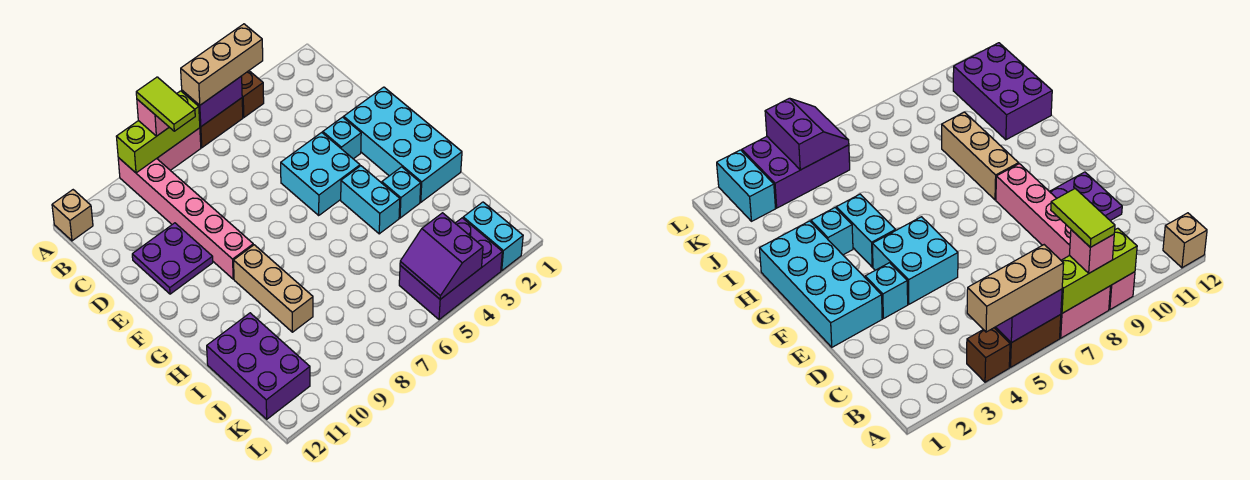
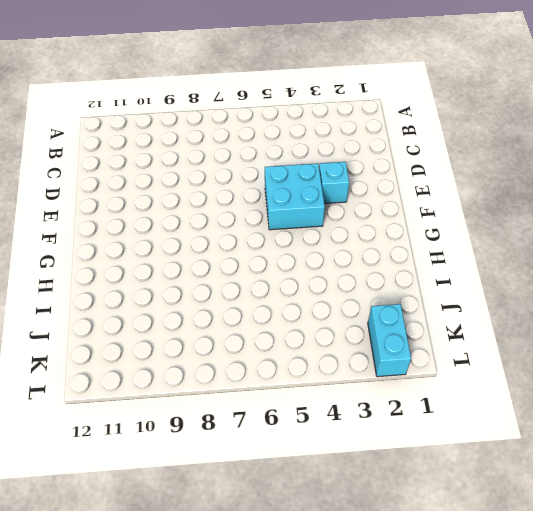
none -> brown brick A4 level 1
none -> brown brick A5:A6 level 1
none -> pink brick A7:A8 level 1

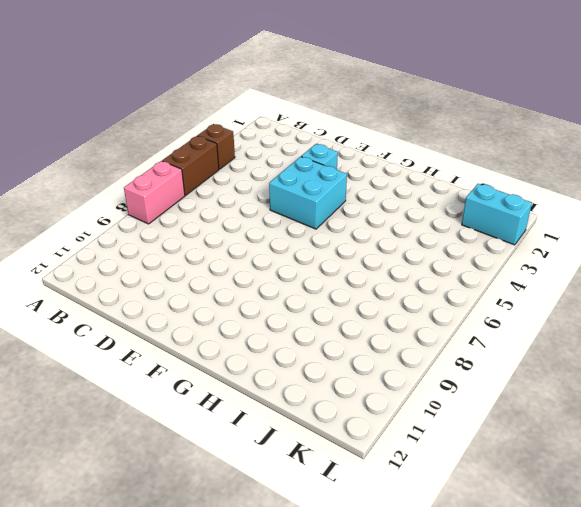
none -> pink brick A9:F9 level 1
none -> tan brick A12 level 1
none -> purple plate D10:E11 level 1

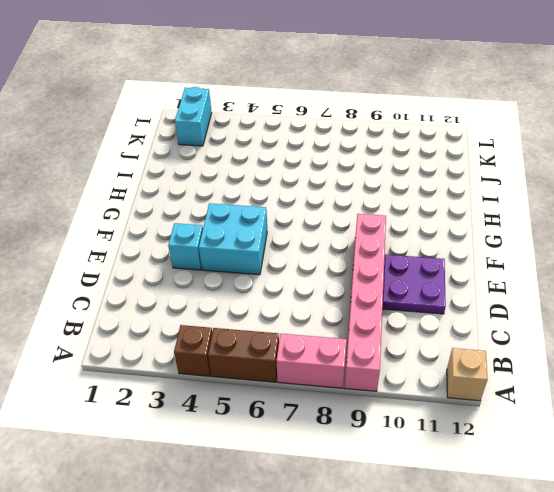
none -> cyan brick E1:H2 level 1
none -> cyan brick G4:H4 level 1
none -> tan brick G9:I9 level 1

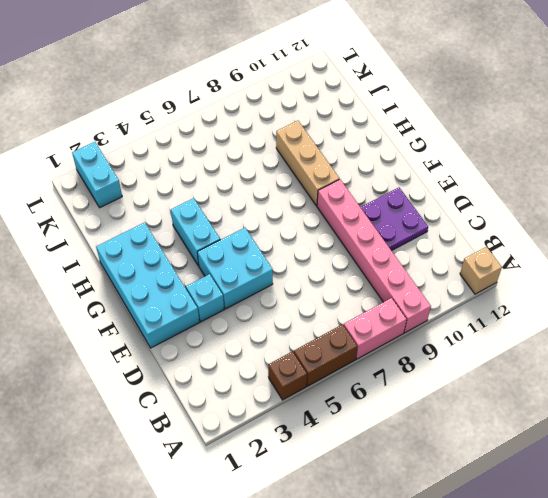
none -> cyan brick H3 level 1
none -> purple brick I11:K12 level 1
none -> purple brick K3:L5 level 1

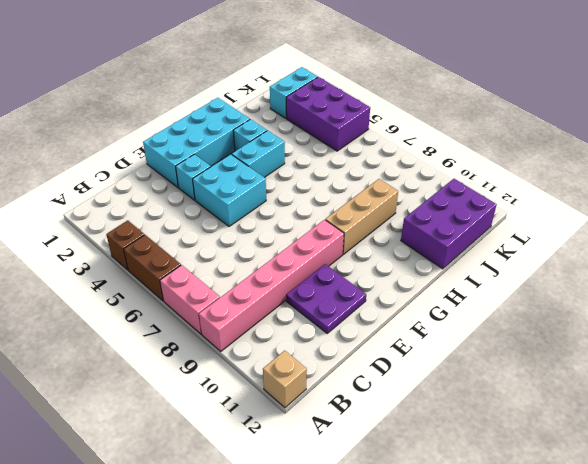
none -> purple brick A5:A6 level 2
none -> lime brick A7:A9 level 2
none -> purple slope K4:L5 level 2 top 4

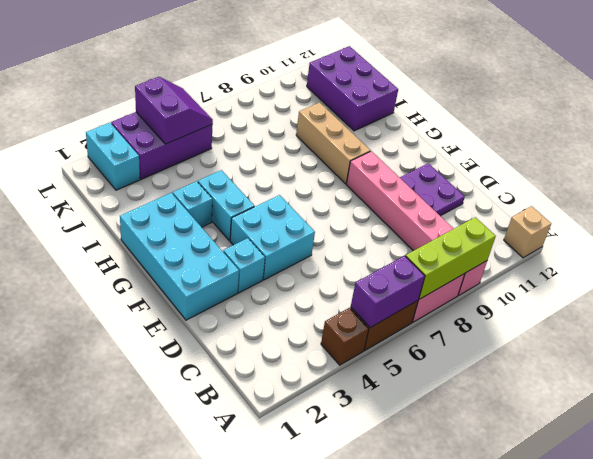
none -> tan brick A4:A6 level 3
none -> pink brick A8 level 3
none -> lime tile A8:B8 level 4

